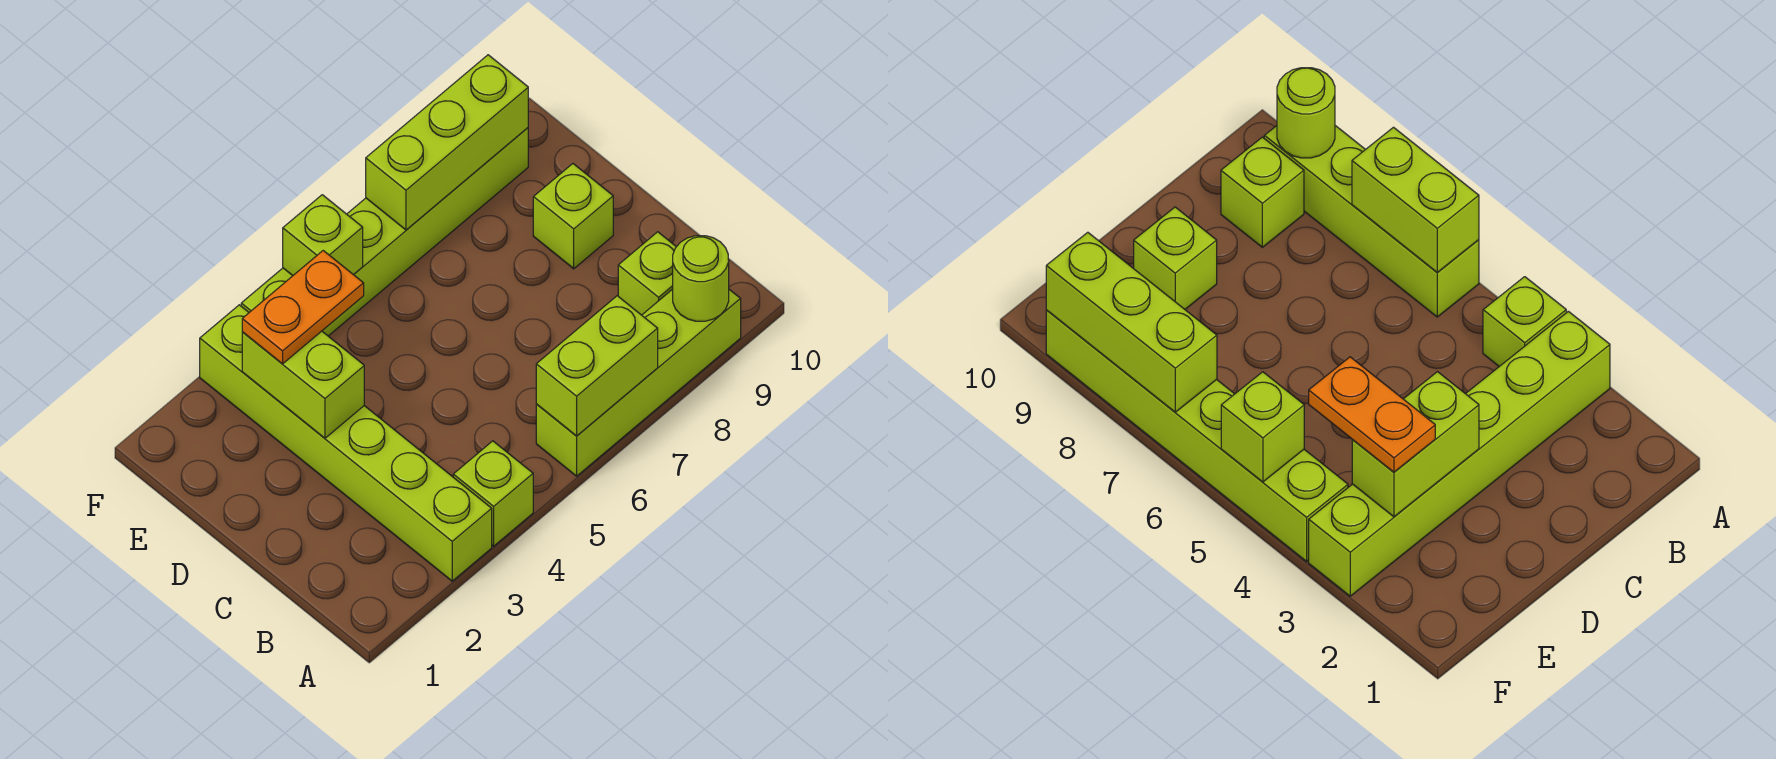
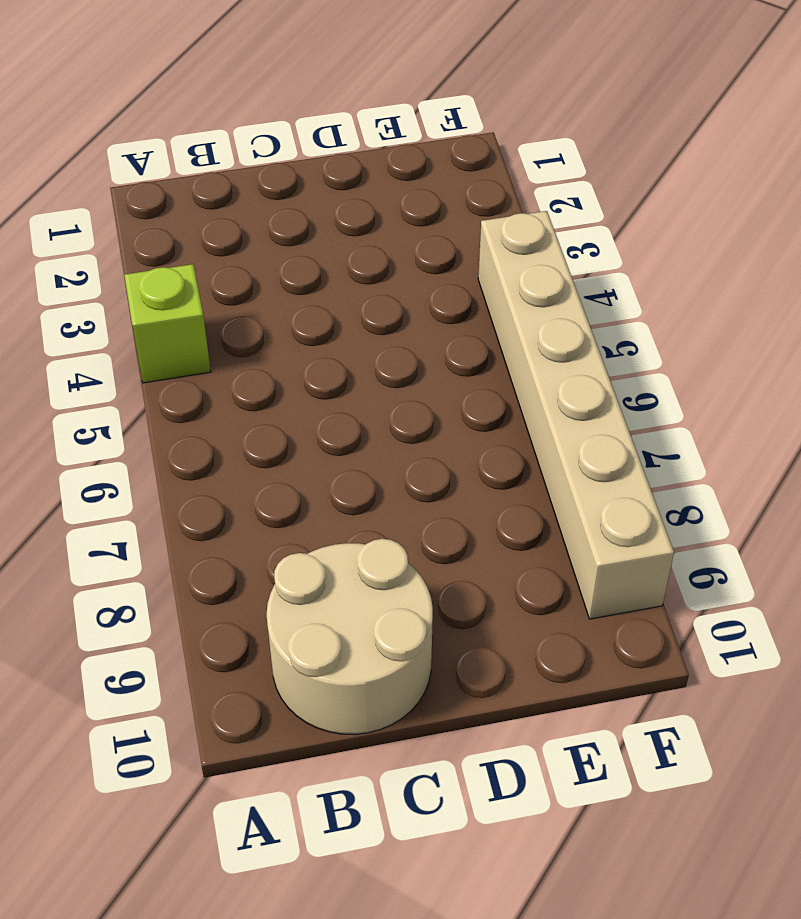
tan round brick B9:C10 level 1 -> lime brick B9 level 1
tan brick F4:F9 level 1 -> lime brick F4:F9 level 1
none -> lime brick A3:F3 level 1
none -> lime brick A6:A9 level 1
none -> lime brick D9 level 1

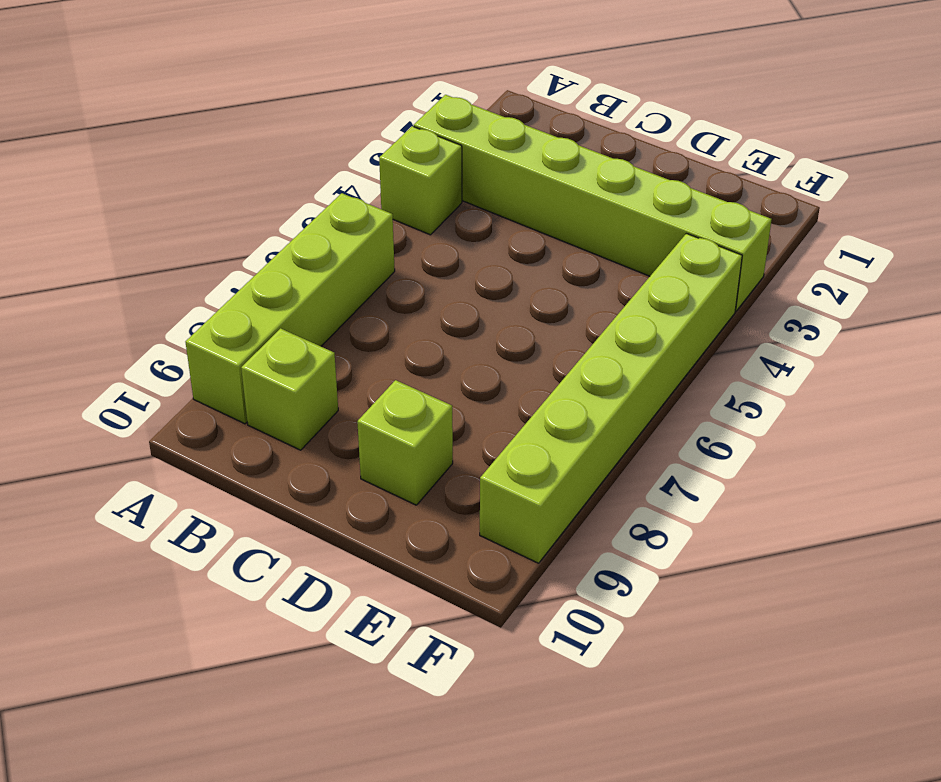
none -> lime brick A6:A7 level 2
none -> lime round brick A9 level 2
none -> lime brick D3:E3 level 2

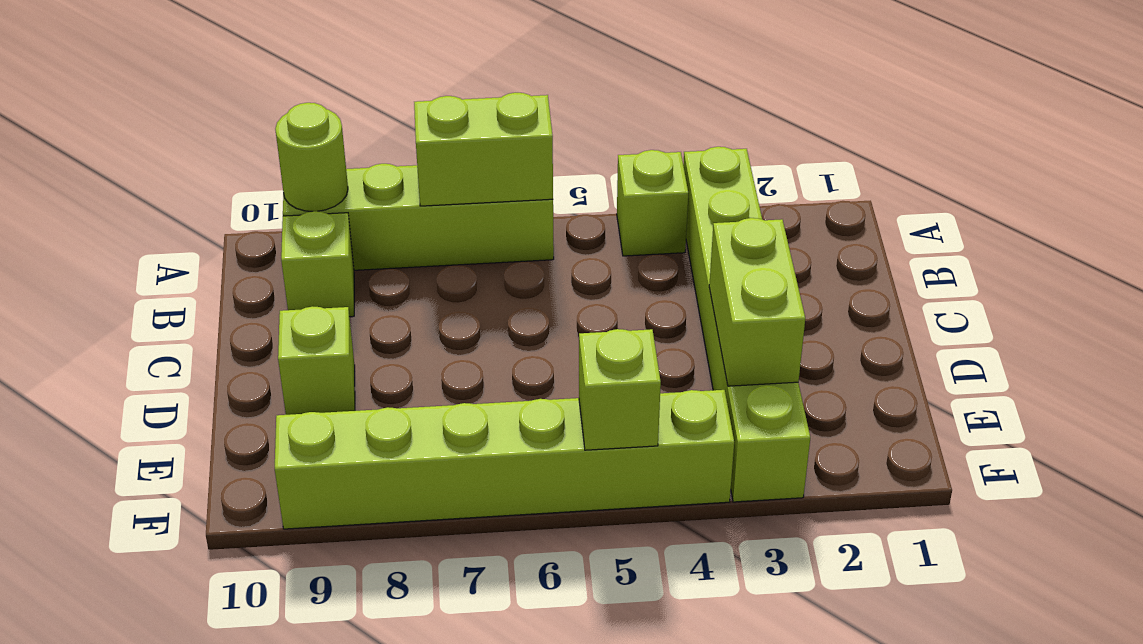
none -> lime brick F7:F9 level 2
none -> orange plate E3:E4 level 3

